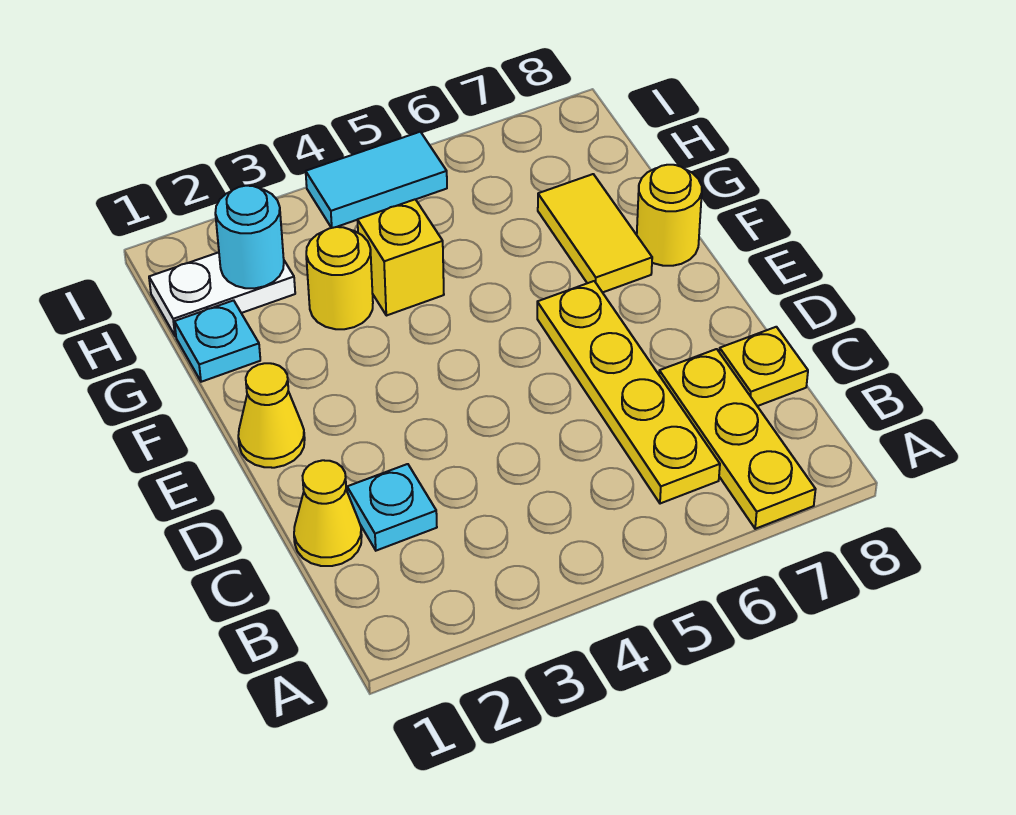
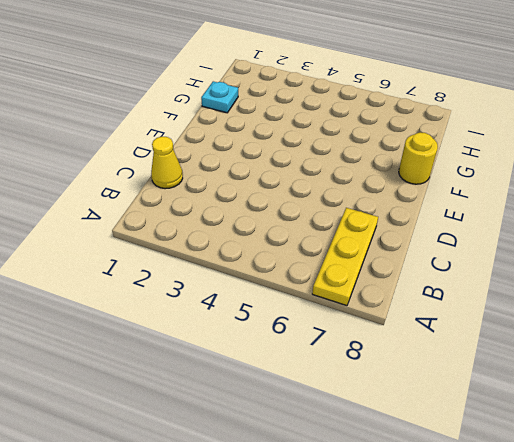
none -> yellow plate B6:E6 level 1
none -> cyan plate C2 level 1
none -> yellow plate C8 level 1

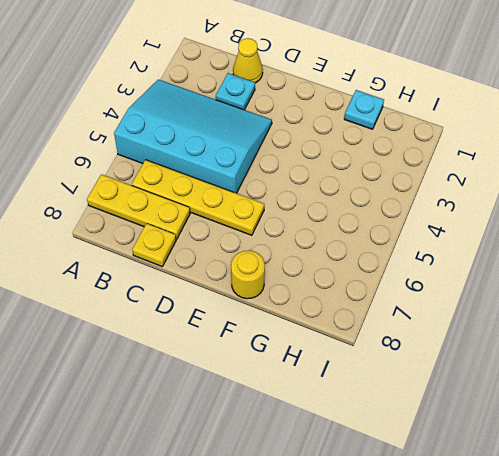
cyan slope A3:D5 level 1 top 5 -> none
none -> yellow cone E1 level 1
none -> yellow tile F7:G7 level 1
none -> yellow round brick G3 level 1

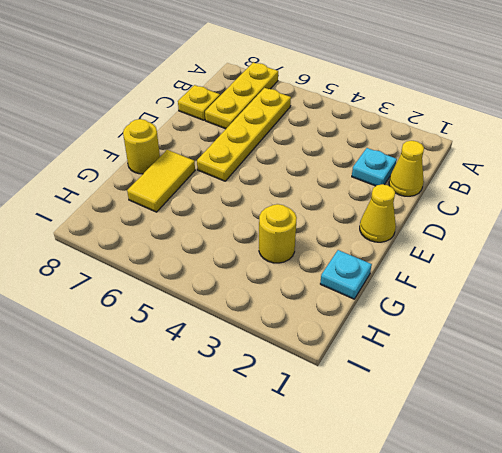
none -> yellow brick G4 level 1
none -> white plate H1:H2 level 1
none -> cyan tile I4:I5 level 1

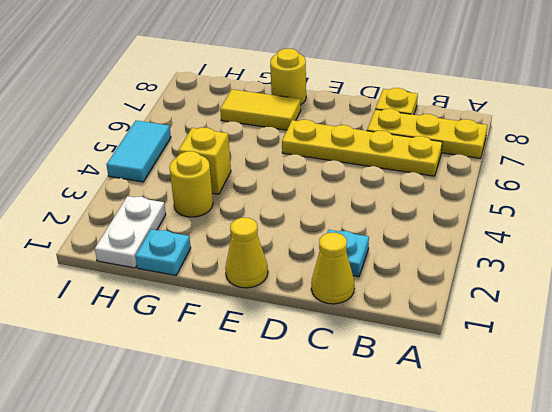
none -> cyan round brick H2 level 2

